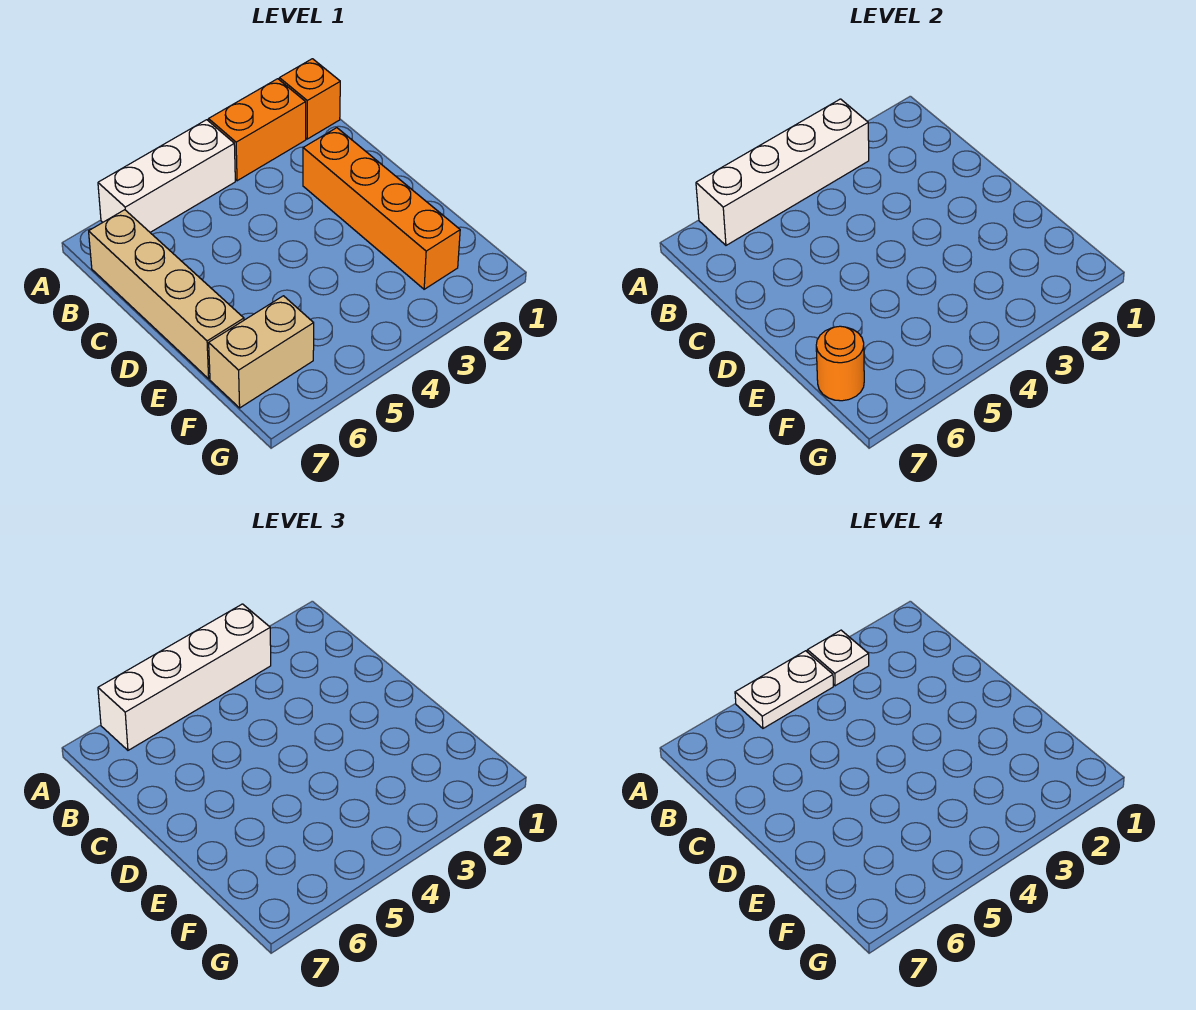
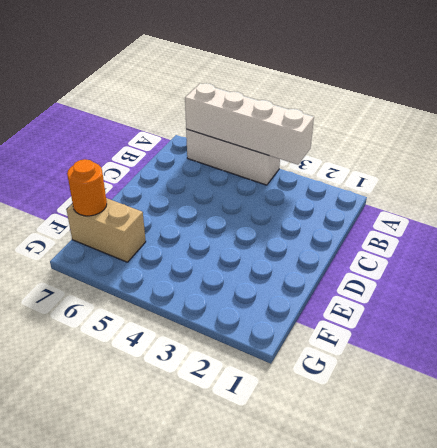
none -> orange brick A1 level 1
none -> orange brick A2:A3 level 1

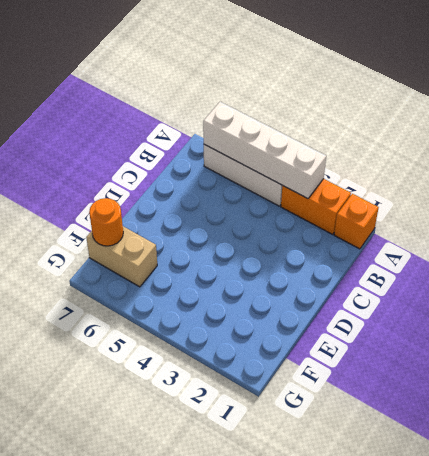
none -> tan brick B7:E7 level 1
none -> orange brick C2:F2 level 1

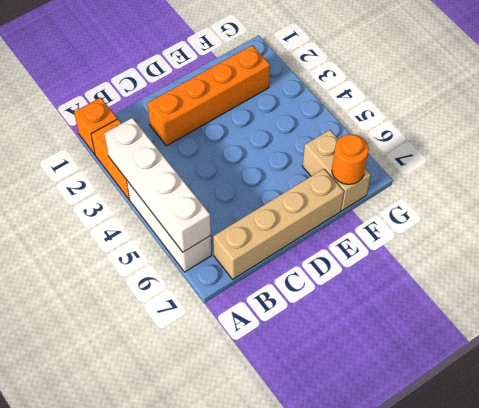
none -> white brick A3:A6 level 3
none -> white plate A3 level 4

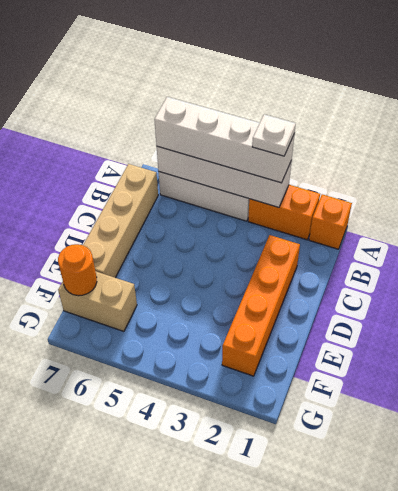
none -> white plate A4:A5 level 4

